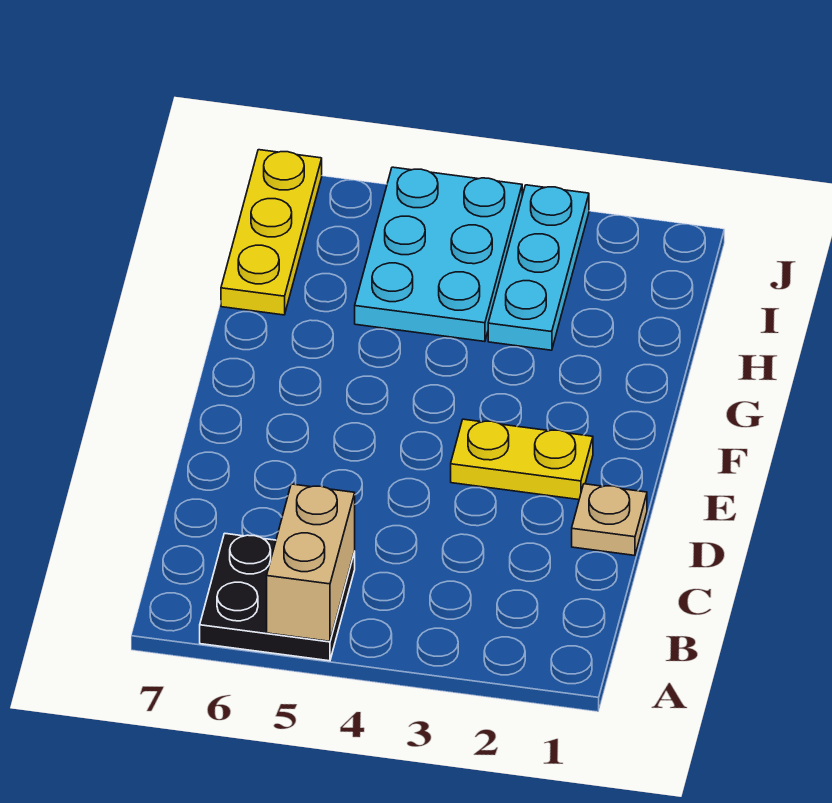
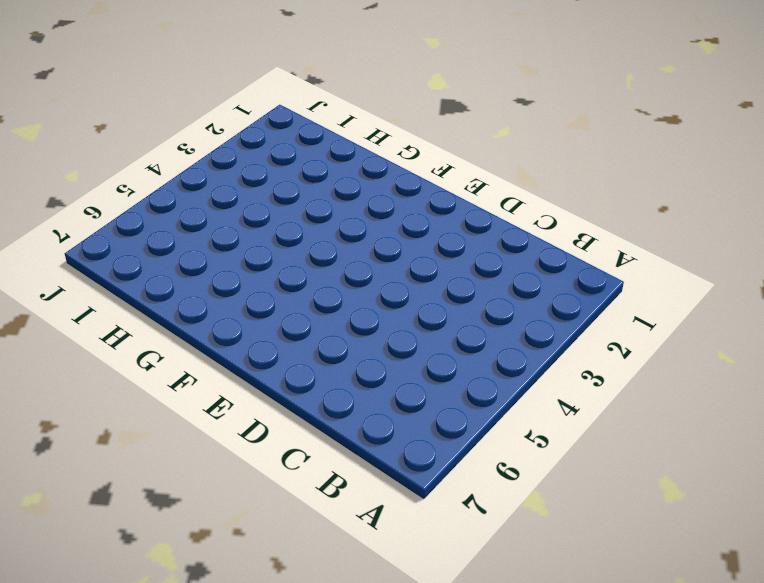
none -> black plate A5:B6 level 1
none -> tan plate D1 level 1

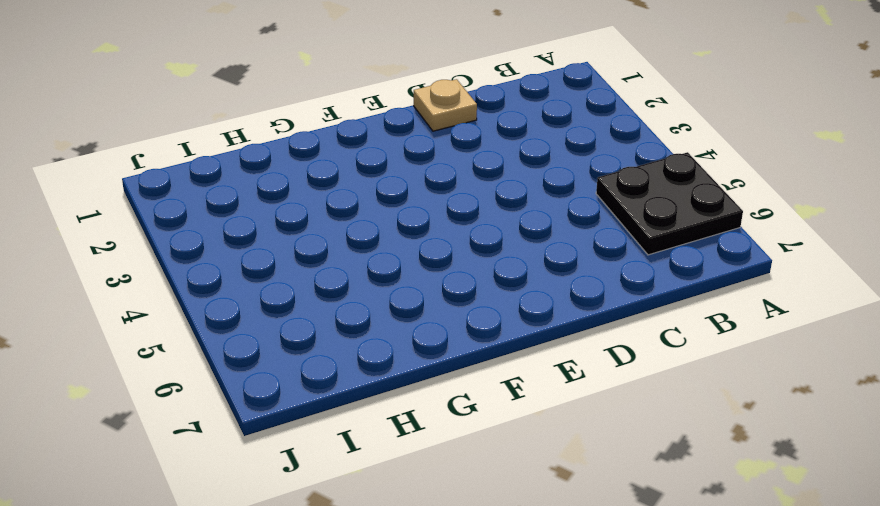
none -> yellow plate E2:E3 level 1
none -> cyan plate H3:J3 level 1

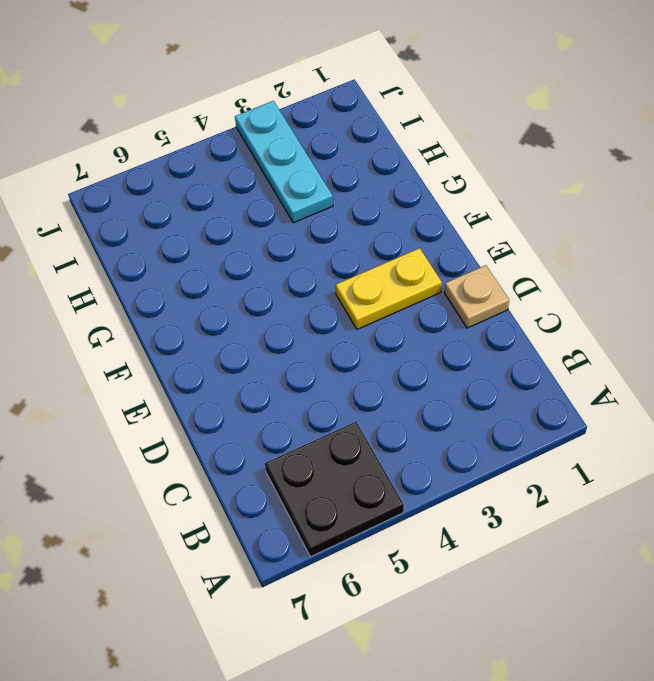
none -> cyan plate H4:J5 level 1
none -> yellow plate H7:J7 level 1

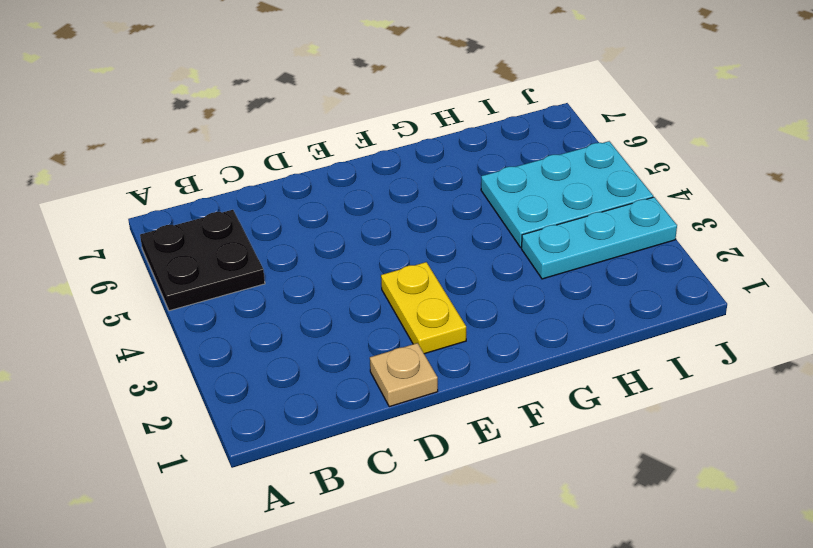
none -> yellow plate H7:J7 level 1
none -> tan brick A5:B5 level 2

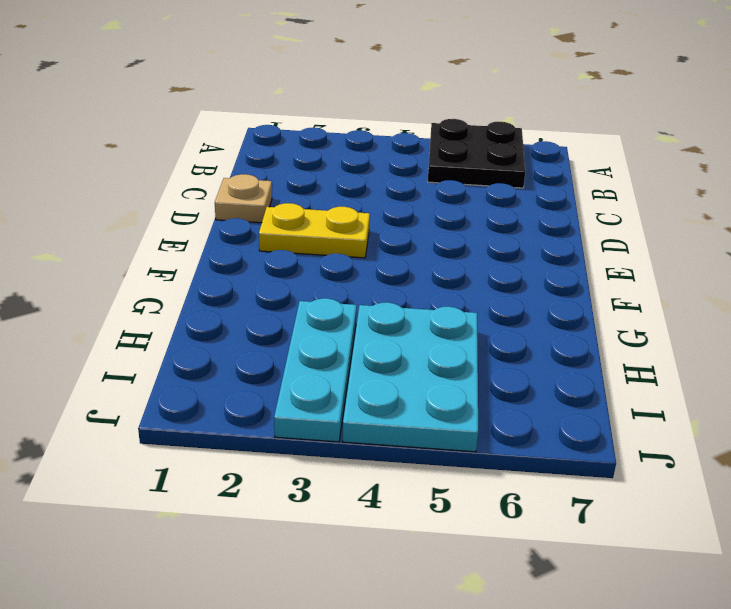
none -> yellow plate H7:J7 level 1
none -> tan brick A5:B5 level 2

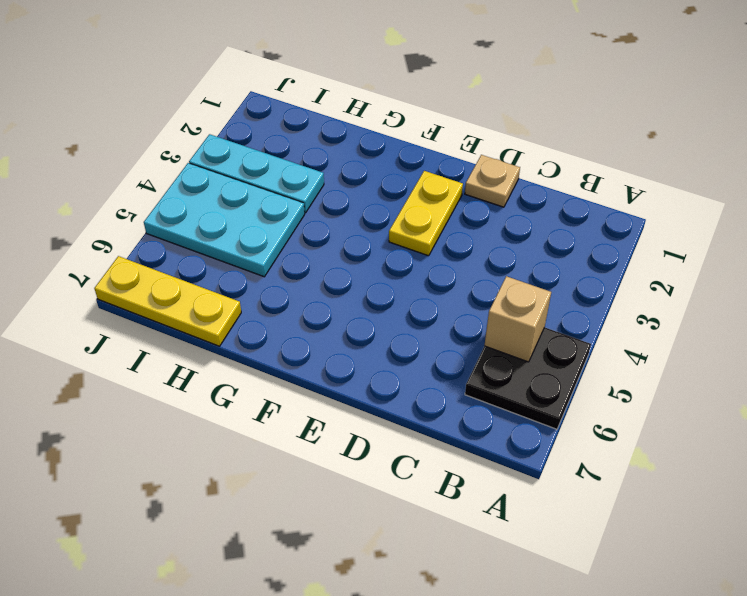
tan brick B5 level 2 -> tan brick A5:B5 level 2

